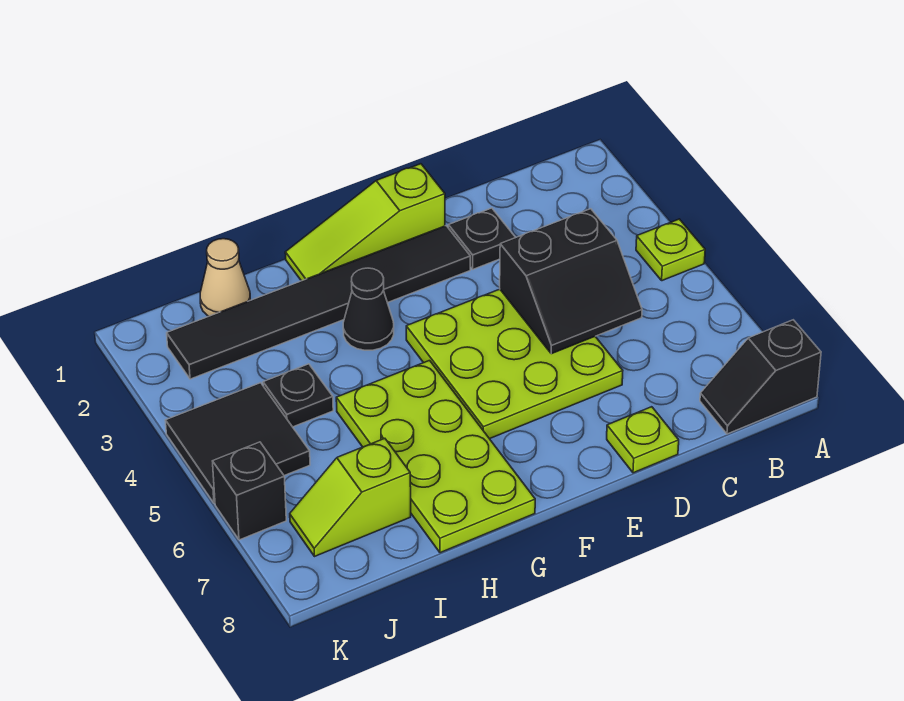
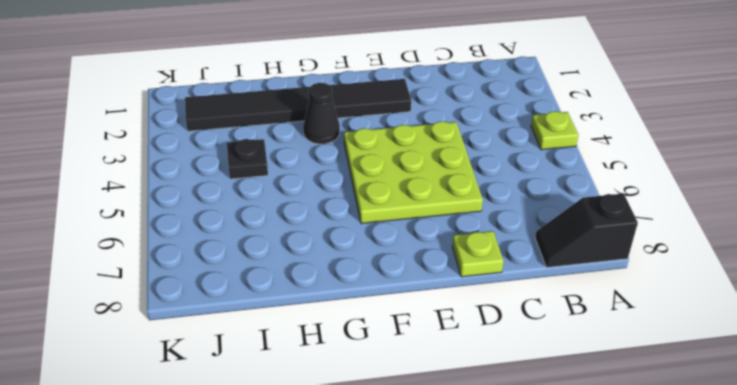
none -> black plate D2 level 1
none -> lime slope E1:G1 level 1 top E
none -> lime plate G5:H8 level 1

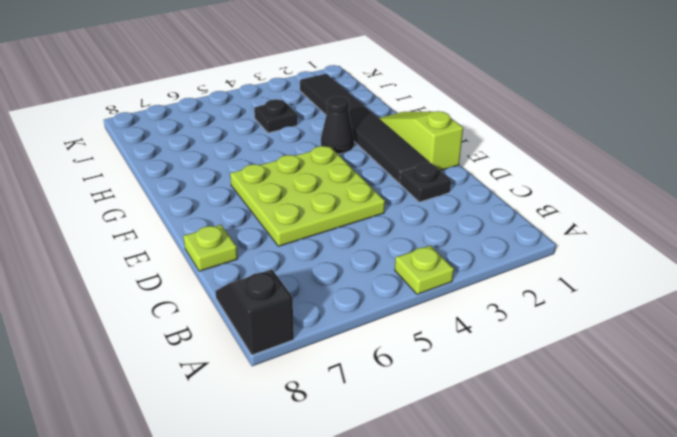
none -> lime plate G5:H8 level 1
none -> tan cone I1 level 1
none -> lime slope I7:J7 level 1 top I

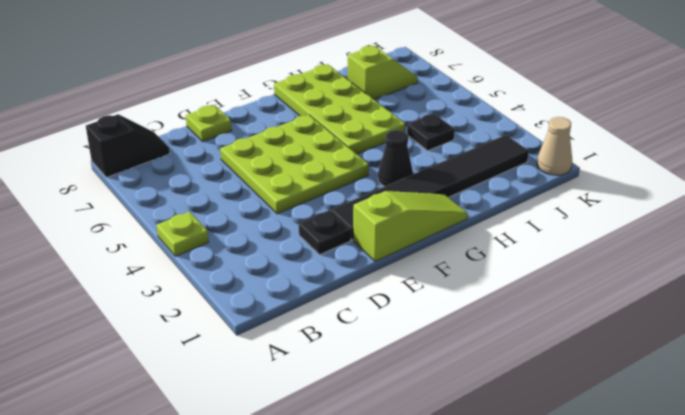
tan cone K1 level 1 -> tan cone I1 level 1
none -> black tile J4:K5 level 1
none -> black brick K6 level 1
none -> black slope C4:D5 level 2 top 4

